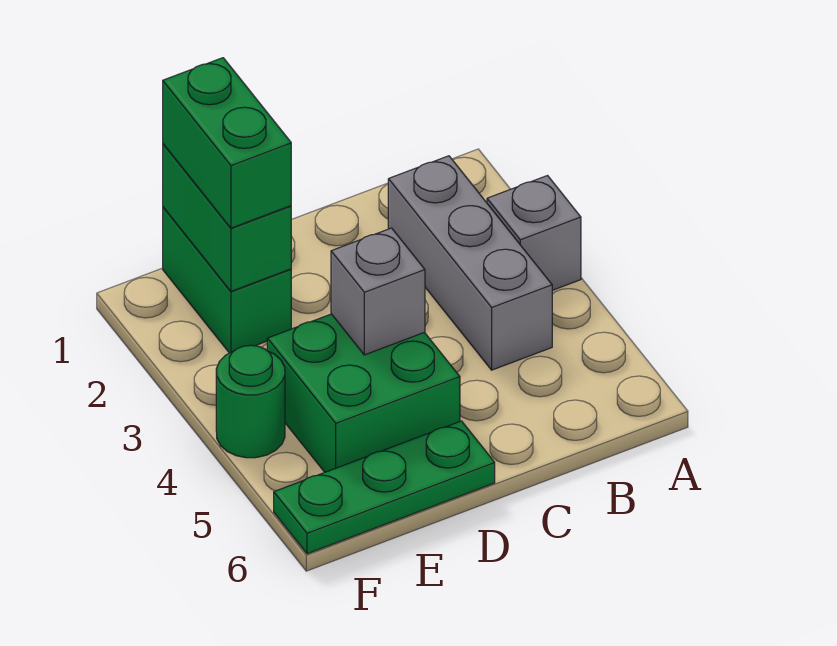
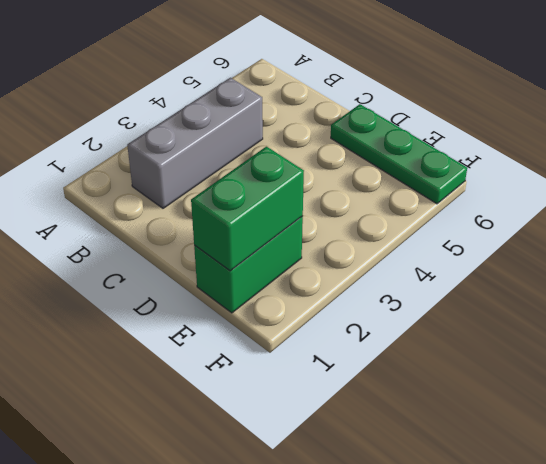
none -> grey brick A3 level 1
none -> green brick D4:E5 level 1

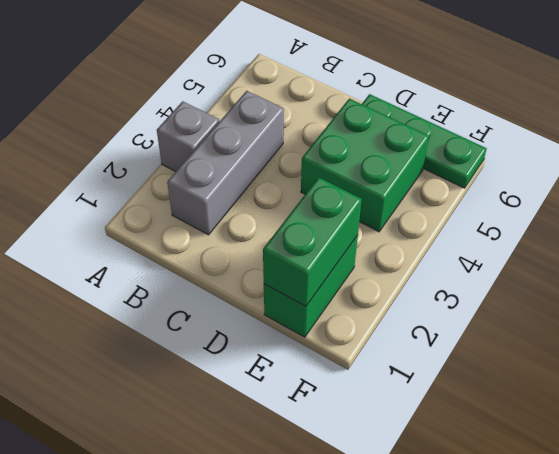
none -> green round brick F4 level 1
none -> grey brick D4 level 2

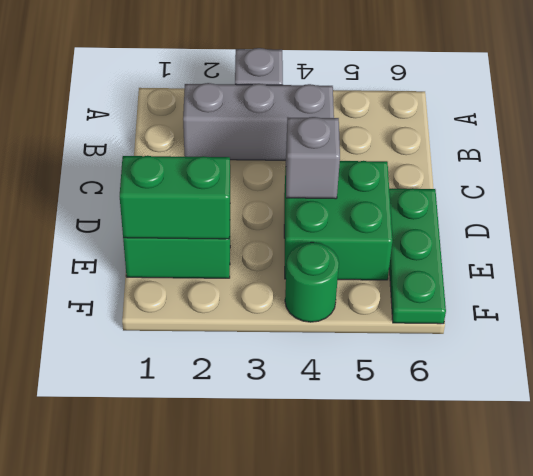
none -> green brick E1:E2 level 3

